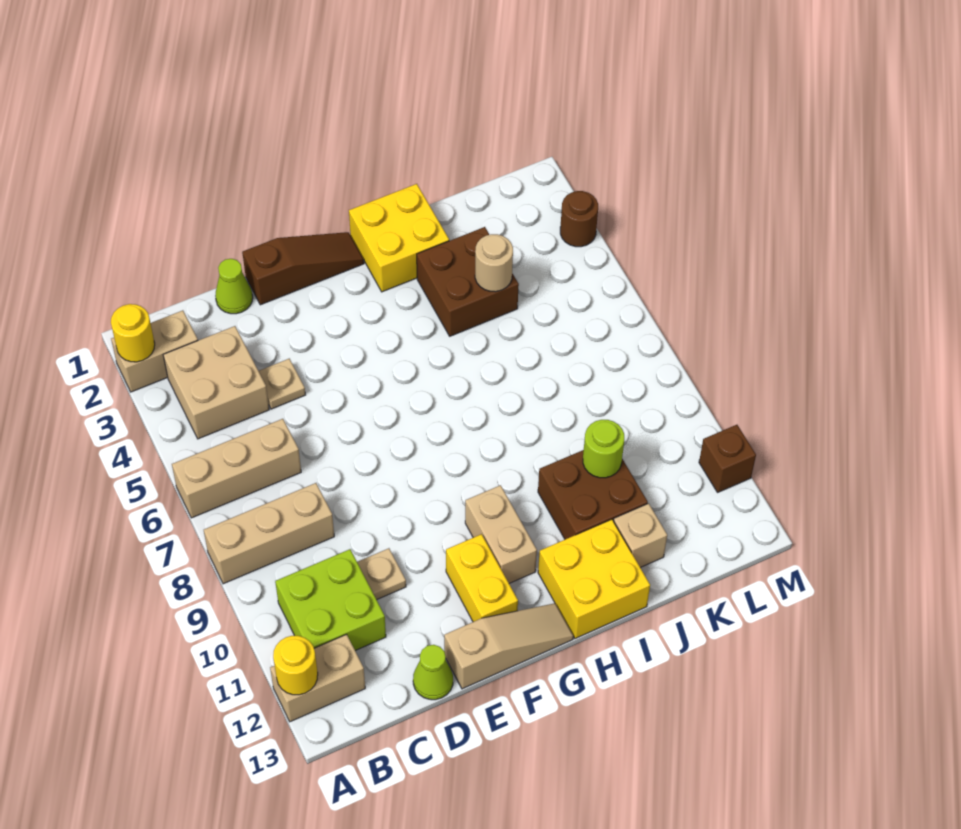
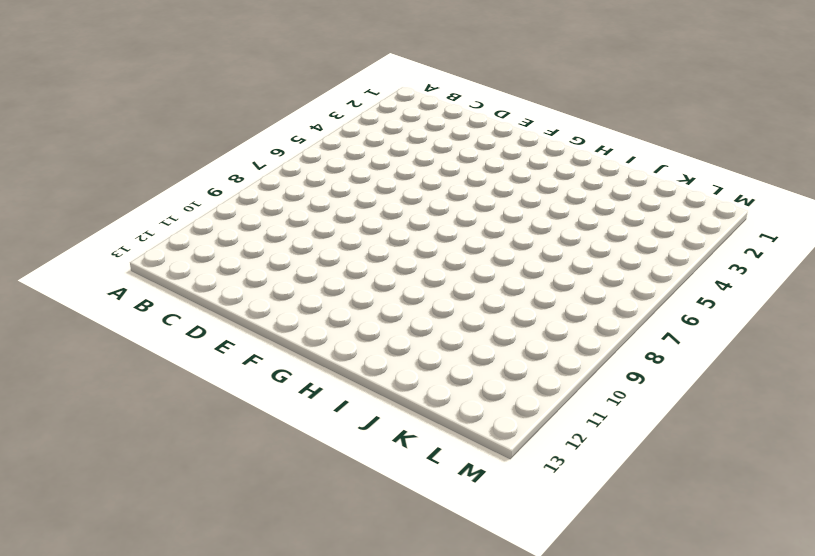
none -> tan brick A2:B2 level 1
none -> tan brick A6:C6 level 1
none -> tan brick A8:C8 level 1

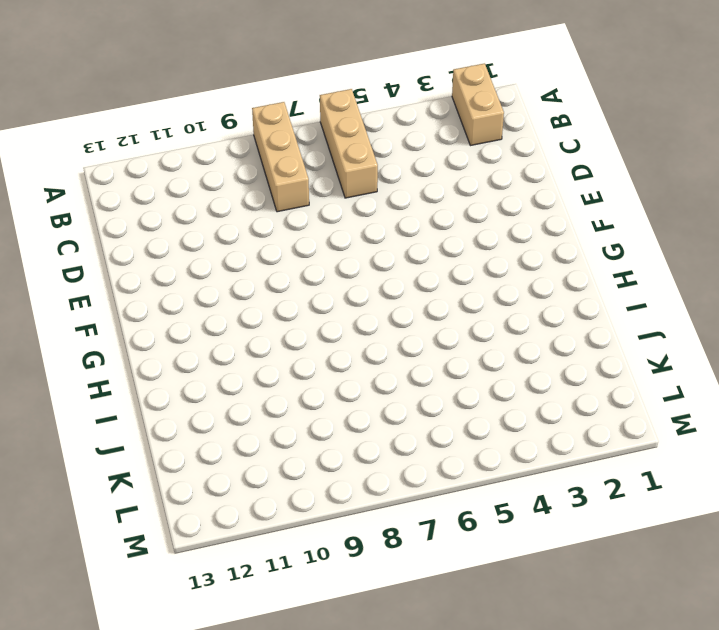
none -> tan brick A12:B12 level 1
none -> tan brick B3:C4 level 1
none -> lime brick B10:C11 level 1

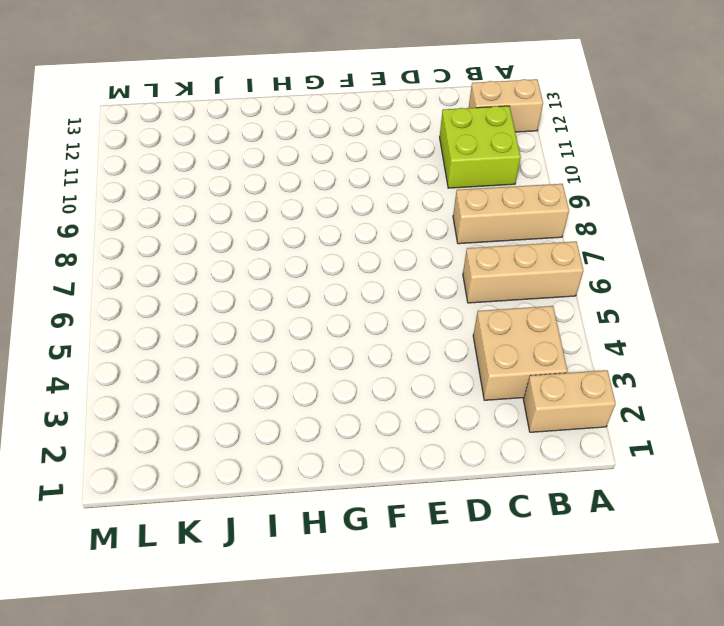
none -> lime cone D1 level 1
none -> tan plate D4 level 1
none -> tan plate D10 level 1

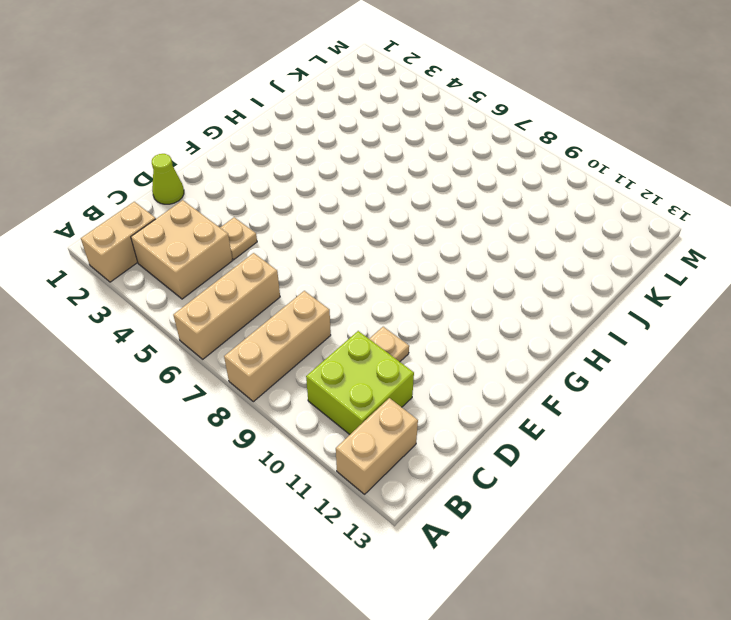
none -> lime cone D13 level 1
none -> brown slope E1:G1 level 1 top E
none -> tan slope E13:G13 level 1 top E

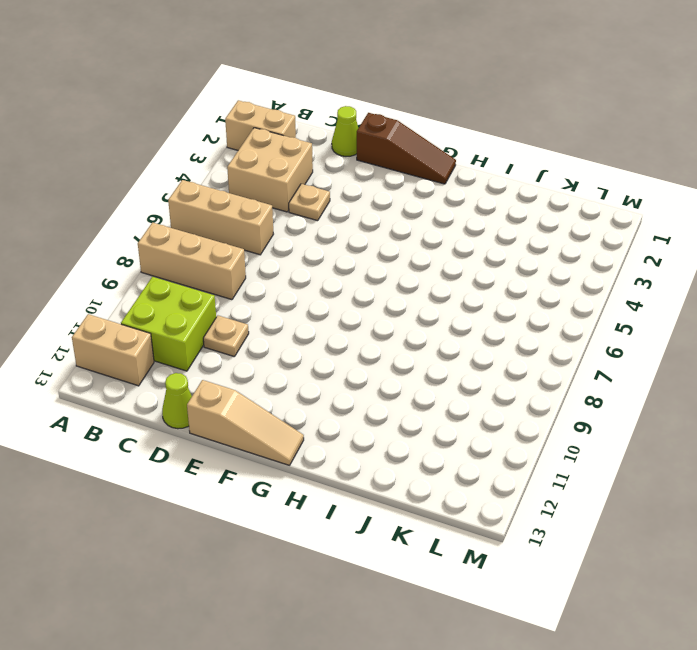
none -> yellow brick F11:F12 level 1
none -> tan brick G10:G11 level 1
none -> yellow brick H1:I2 level 1

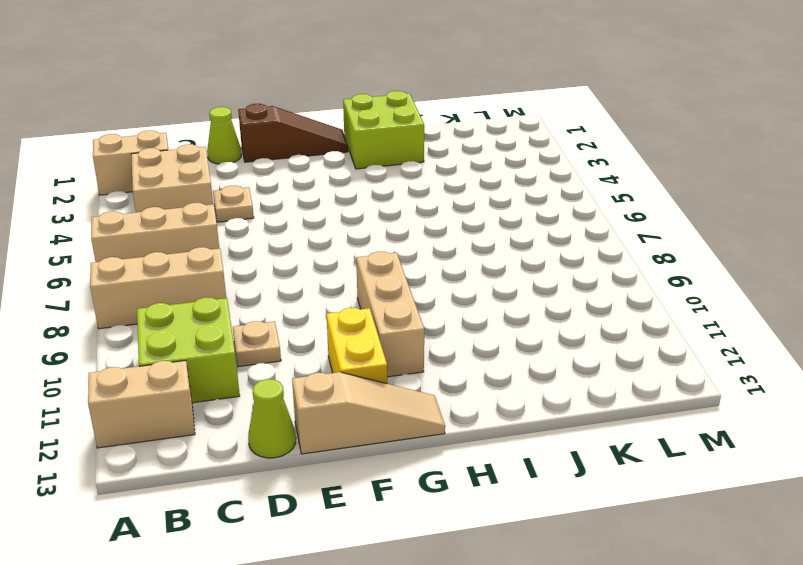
tan brick G9:G11 level 1 -> tan brick G10:G11 level 1
lime brick H1:I2 level 1 -> yellow brick H1:I2 level 1
none -> yellow brick H12:I13 level 1
none -> brown brick I3:J4 level 1
none -> brown brick I10:J11 level 1

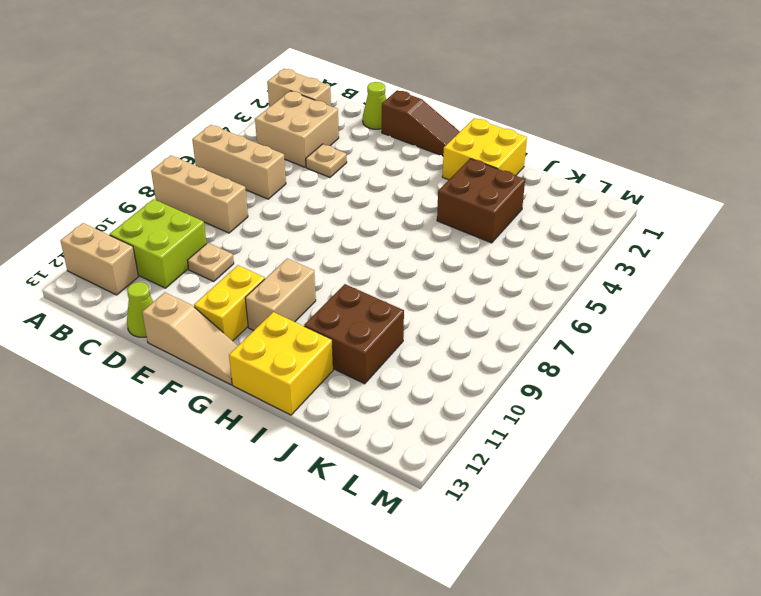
none -> tan brick J12 level 1
none -> brown round brick M3 level 1
none -> brown brick M11 level 1

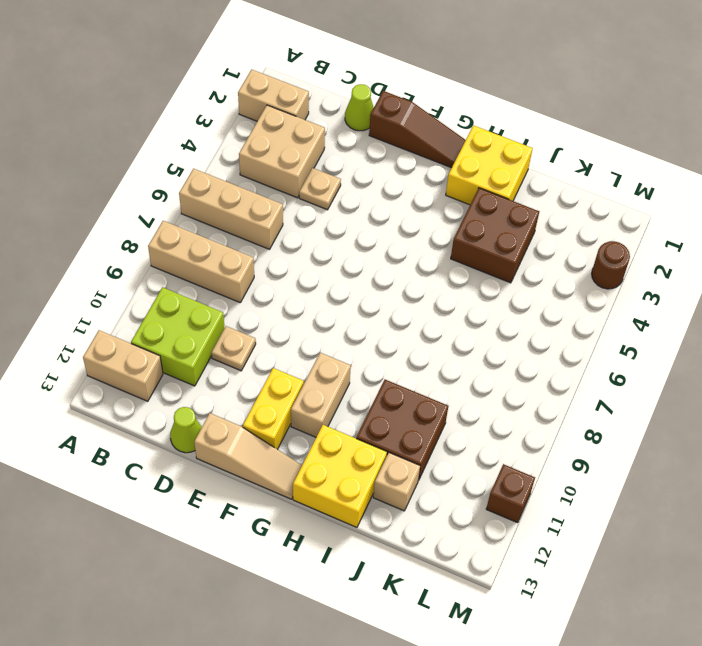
none -> yellow round brick A2 level 2
none -> yellow round brick A12 level 2
none -> tan round brick J4 level 2

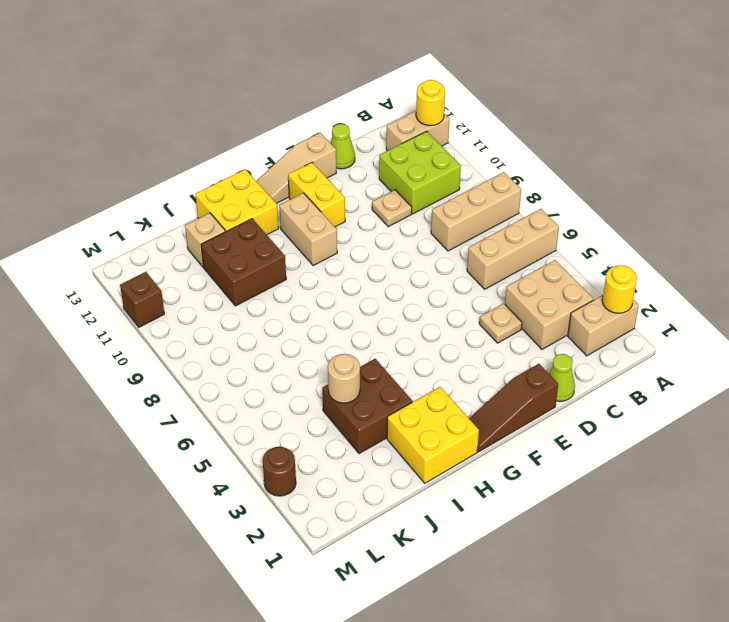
none -> lime round brick J10 level 2

